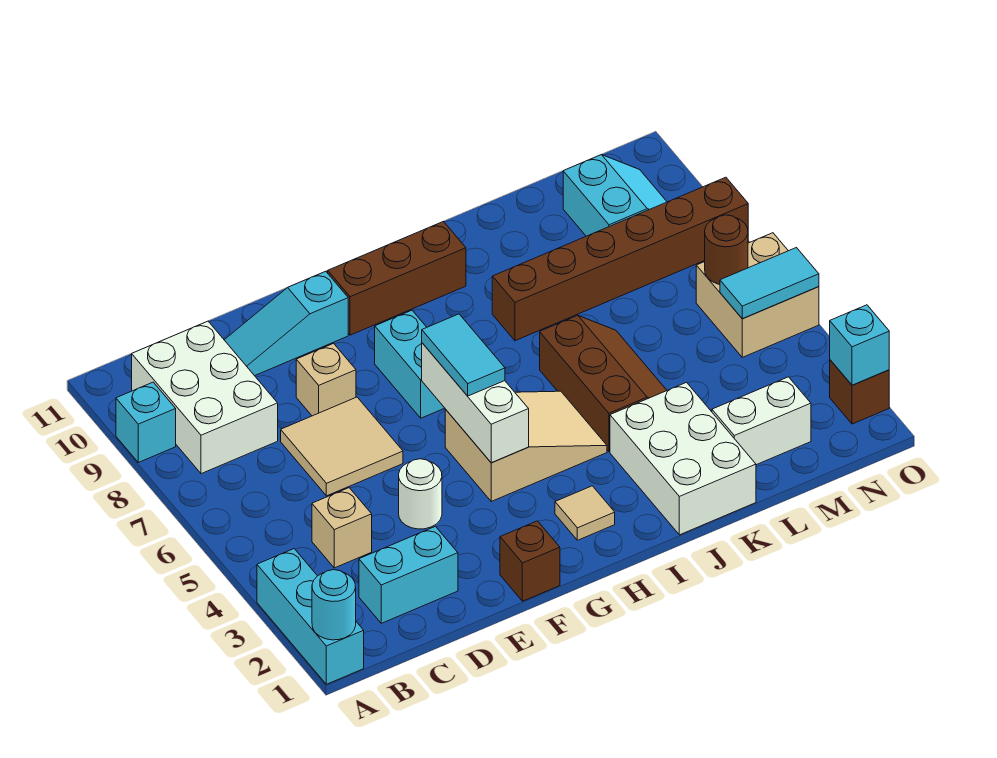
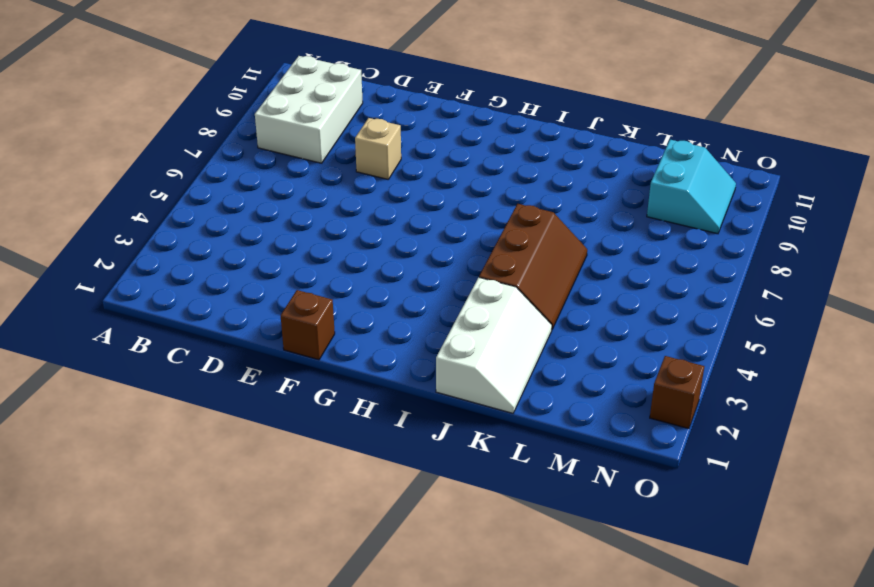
white slope J1:K3 level 1 top J -> white brick J1:K3 level 1
none -> cyan brick A1:A3 level 1
none -> cyan brick A9 level 1
none -> cyan brick C2:D2 level 1

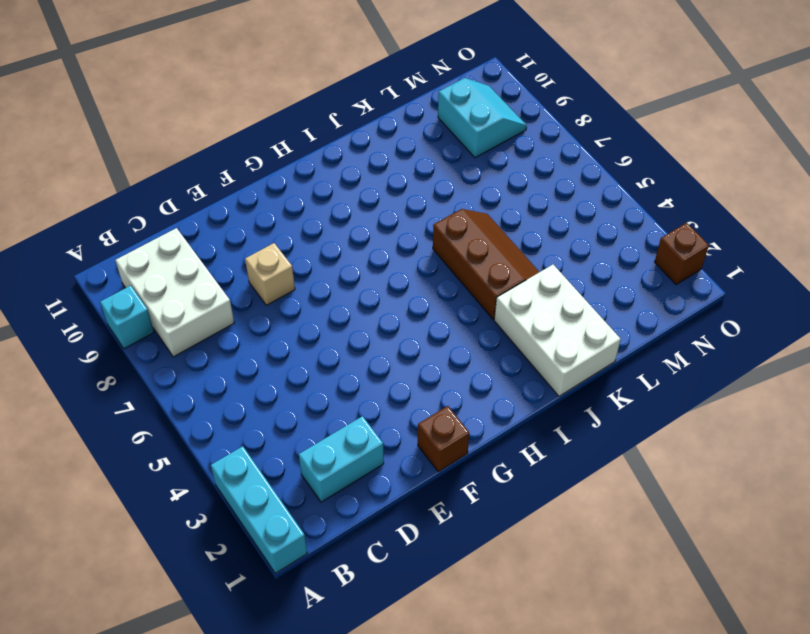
none -> tan brick C4 level 1
none -> tan tile D6:E7 level 1
none -> cyan slope D10:F10 level 1 top F

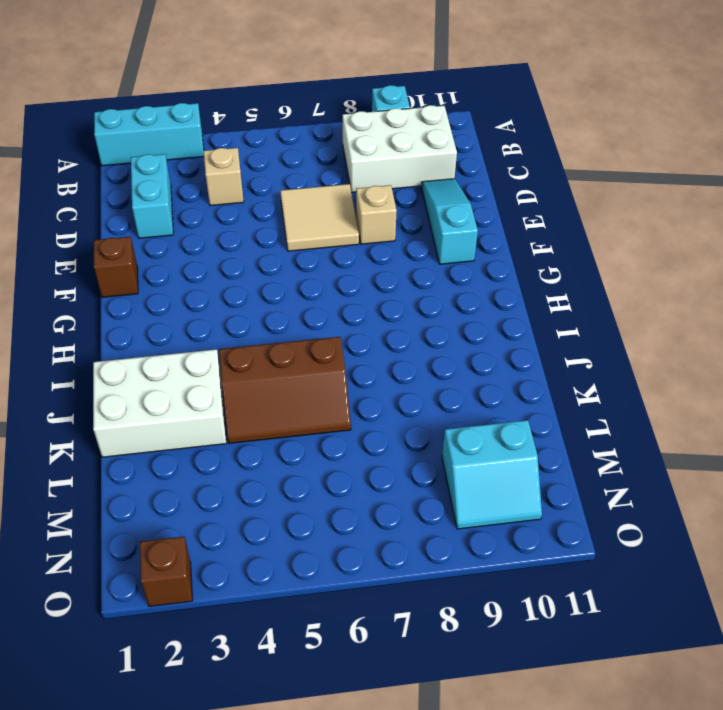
none -> white round brick E4 level 1
none -> tan slope G4:I5 level 1 top G
none -> cyan brick G7:G8 level 1

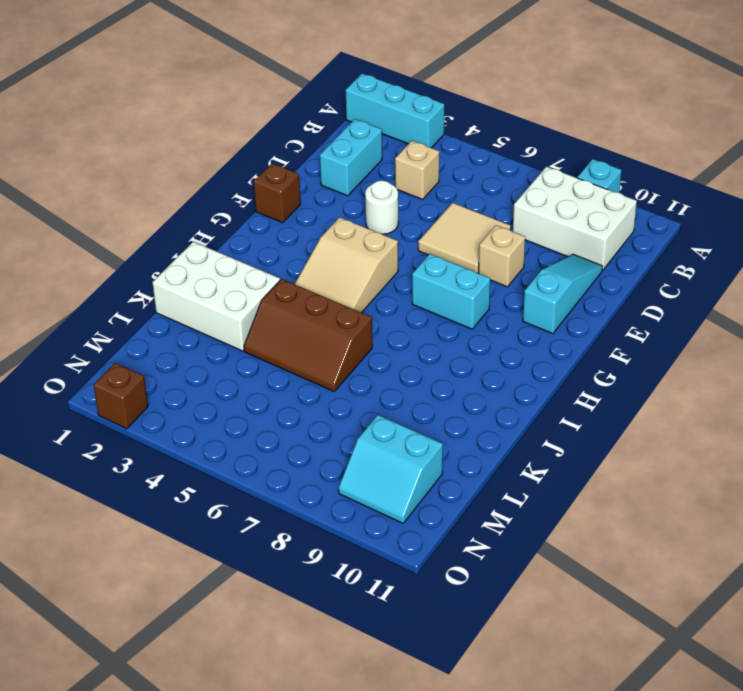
none -> brown brick G10:I10 level 1
none -> tan tile H2 level 1
none -> brown brick J8:O8 level 1

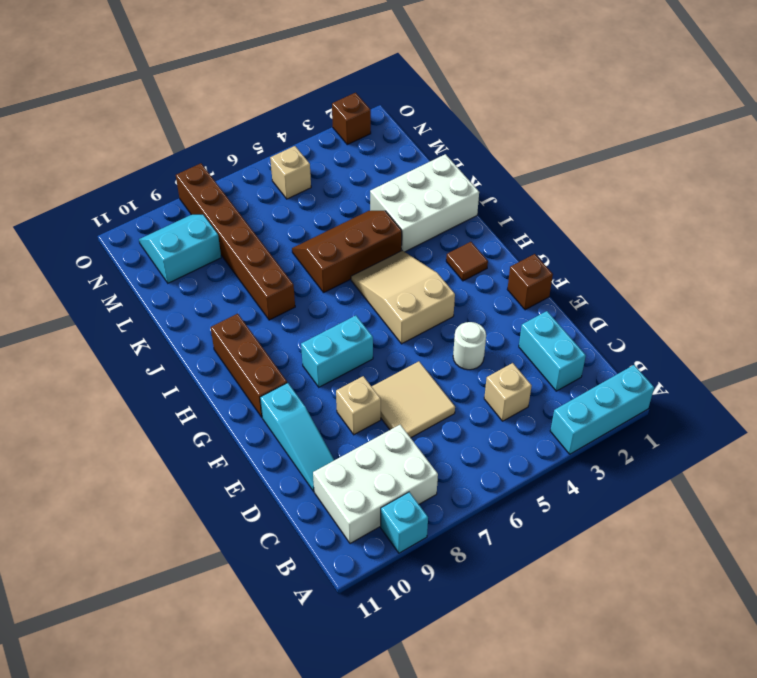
brown tile H2 level 1 -> tan tile H2 level 1
tan brick N5 level 1 -> tan brick N5:O6 level 1
none -> white brick L2:M2 level 1
none -> cyan round brick A1 level 2
none -> white brick G4:G6 level 2

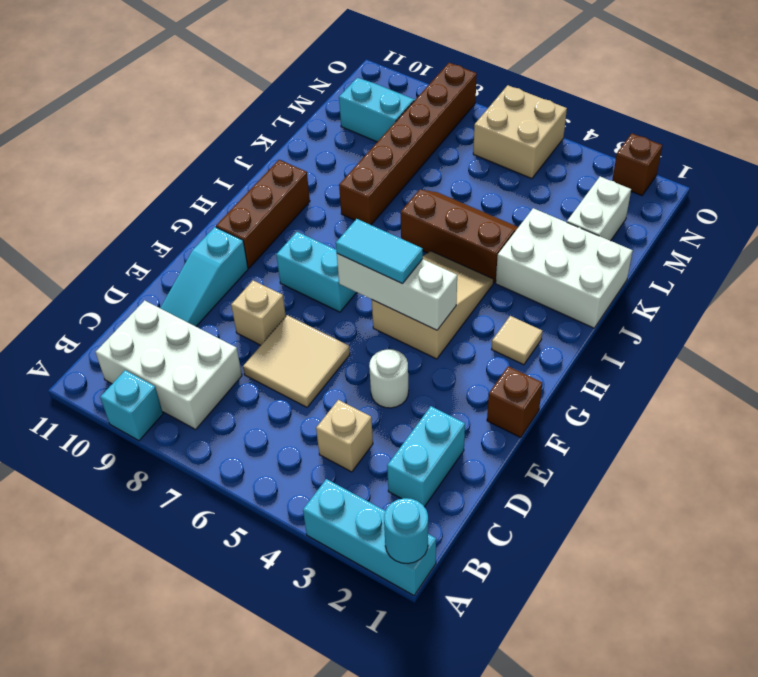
none -> cyan tile N5:O5 level 2
none -> brown round brick N6 level 2
none -> cyan brick O2 level 2

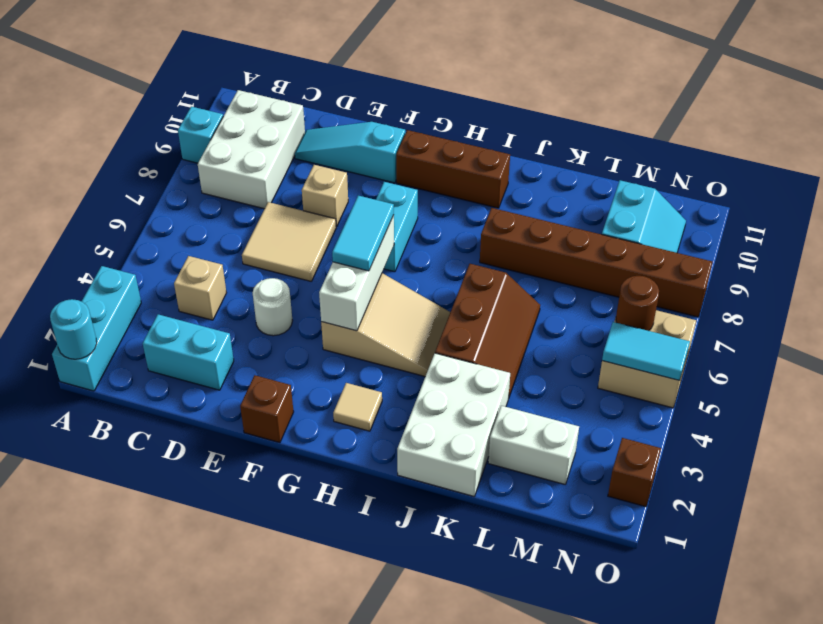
none -> cyan brick O2 level 2

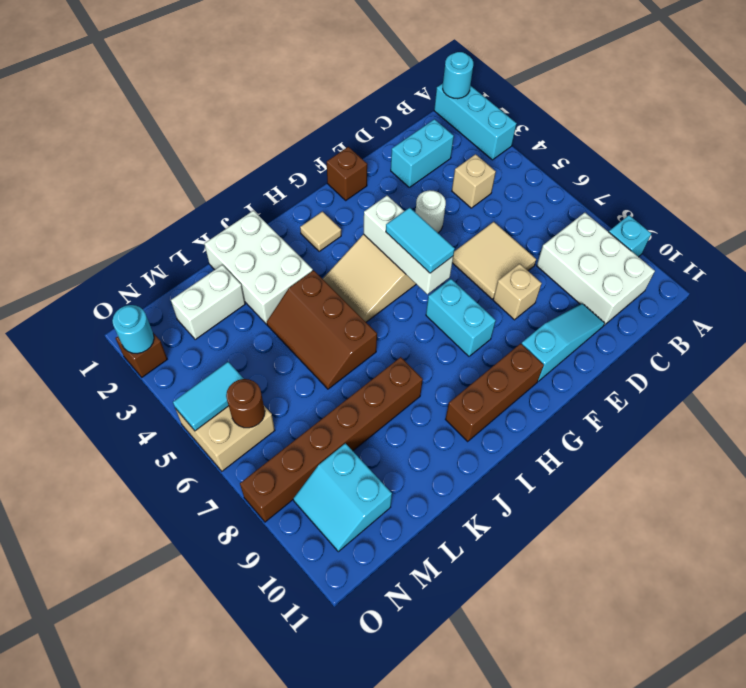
cyan round brick O2 level 2 -> cyan brick O2 level 2

